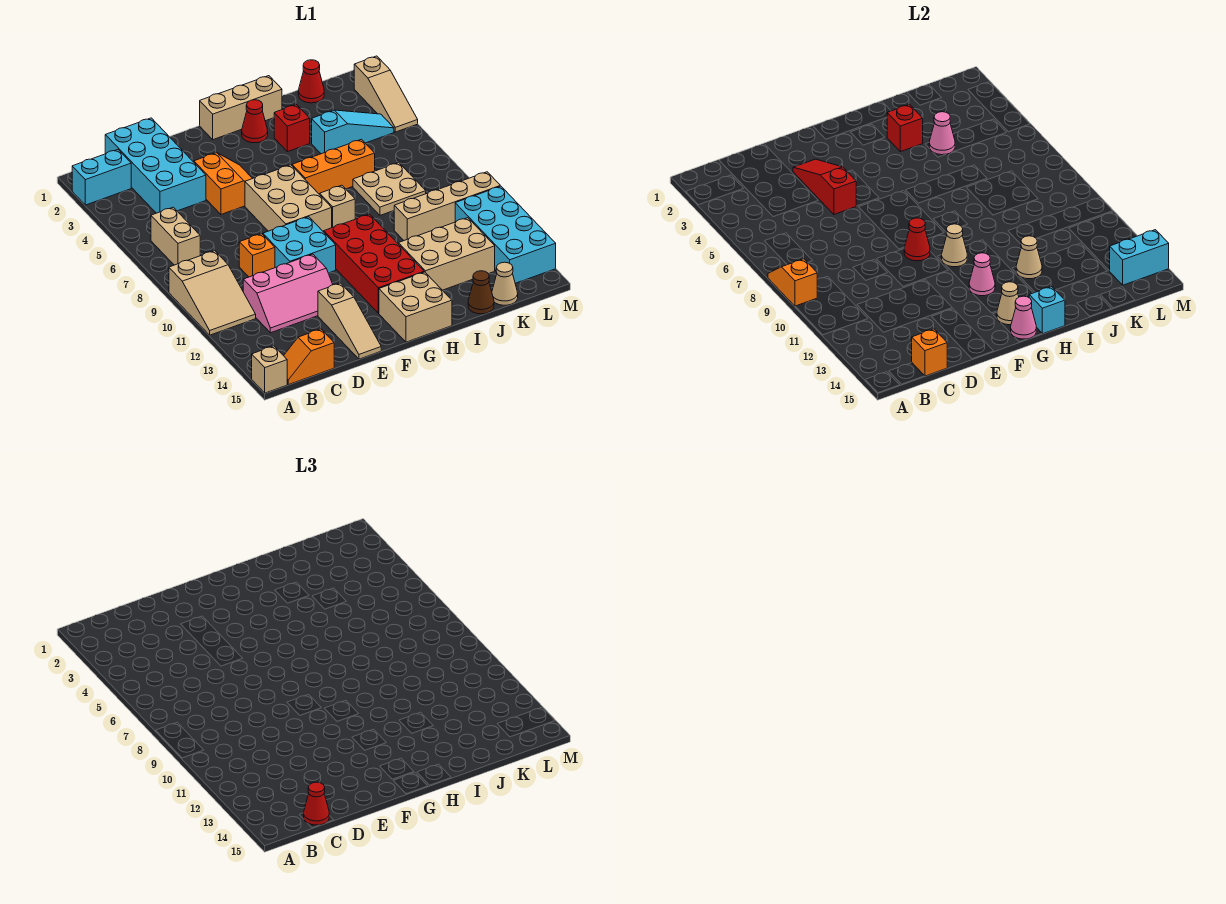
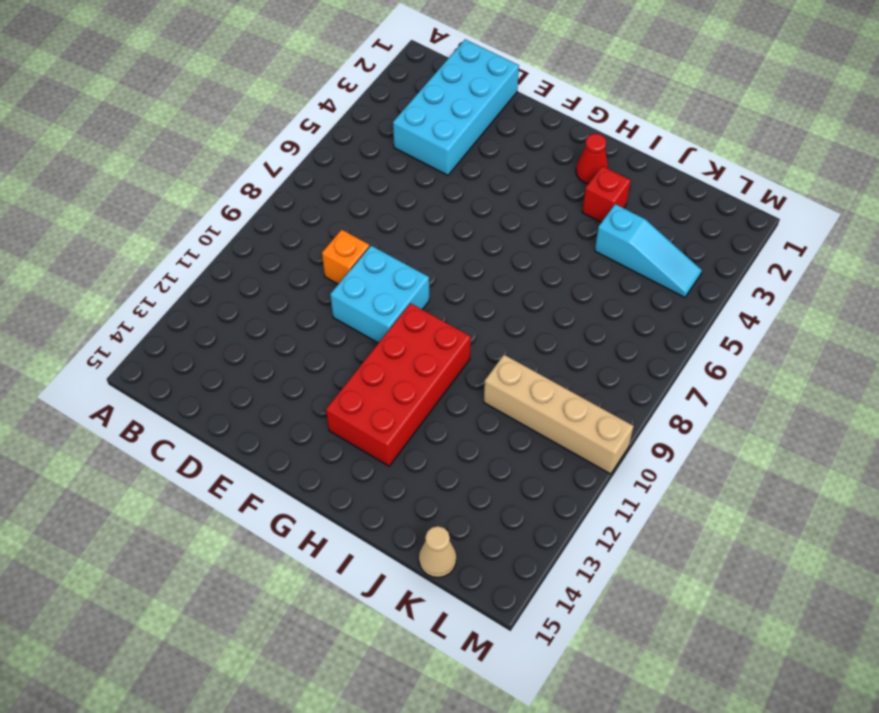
none -> cyan brick A2:B2 level 1
none -> tan slope A9:B11 level 1 top 9
none -> tan brick A15 level 1
none -> tan brick B6:B7 level 1

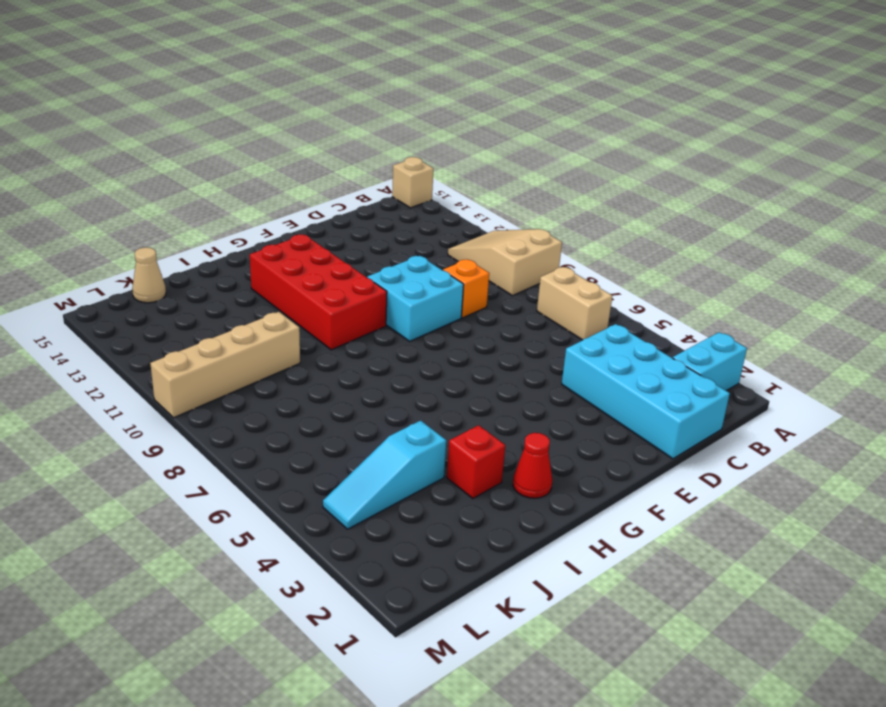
none -> orange slope B15:C15 level 1 top C
none -> pink slope C11:E12 level 1 top 11
none -> orange slope E4:F5 level 1 top E
none -> tan slope E13:E15 level 1 top 13

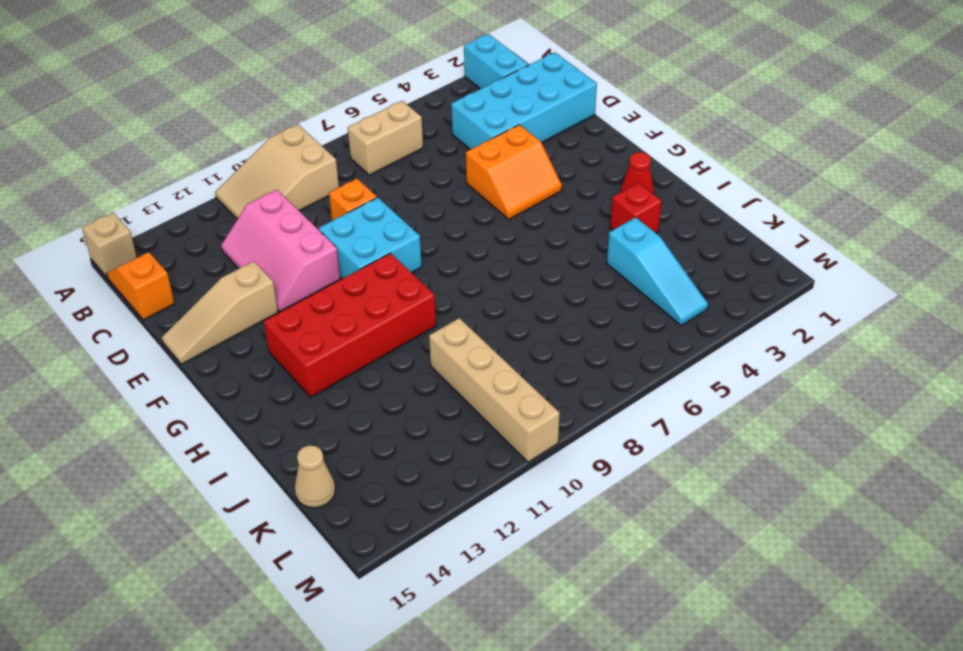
none -> tan brick F6:G8 level 1
none -> tan brick G1:I1 level 1
none -> tan brick G14:H15 level 1
none -> orange brick H6:J6 level 1

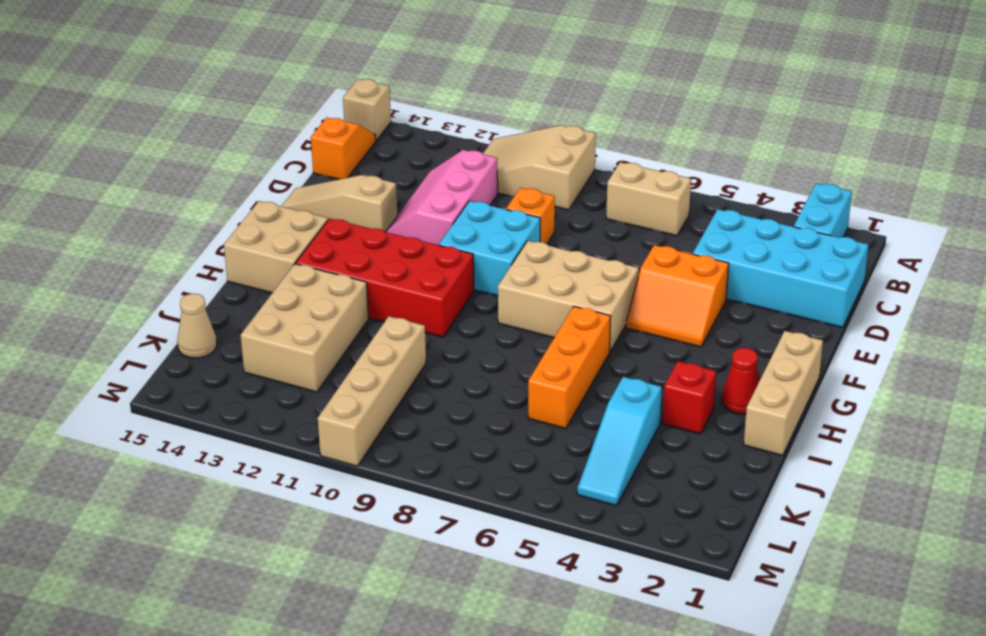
none -> tan brick H8 level 1
none -> tan plate J7:K8 level 1
none -> brown cone J15 level 1
none -> red cone K1 level 1

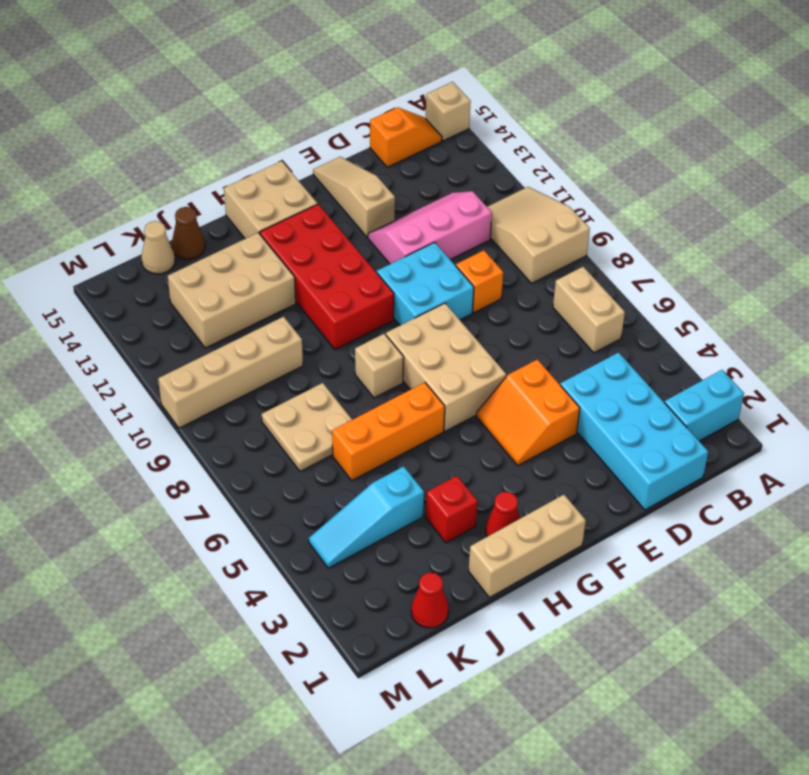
none -> cyan brick L11:M14 level 1
none -> tan slope M2:M4 level 1 top 2
none -> orange slope A8:A9 level 2 top 9
none -> orange brick C15 level 2

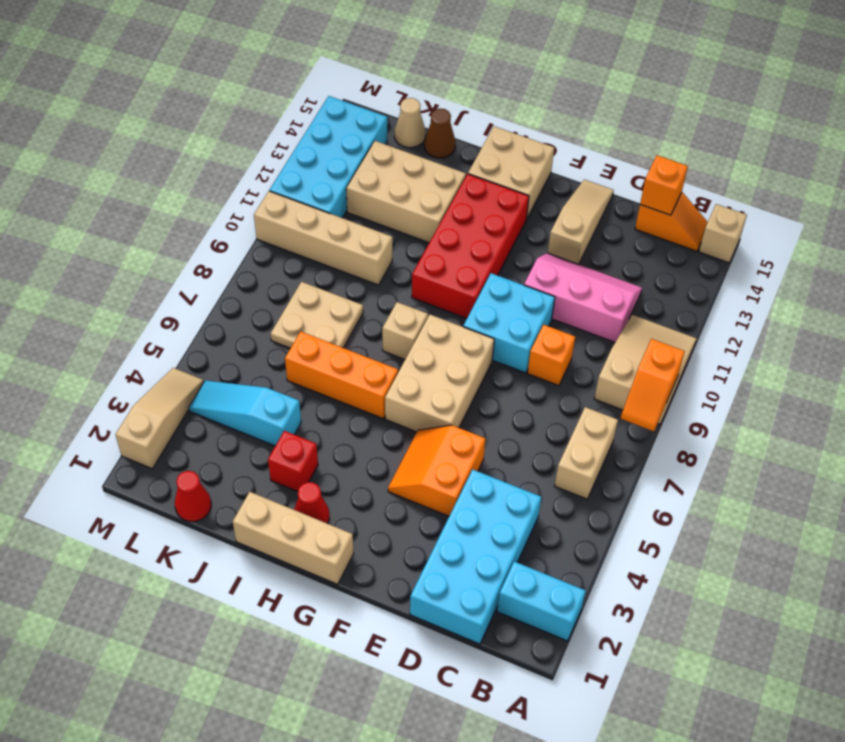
none -> red slope E3:E5 level 2 top 5
none -> red cone F9 level 2
none -> tan cone G10 level 2
none -> pink cone G12 level 2

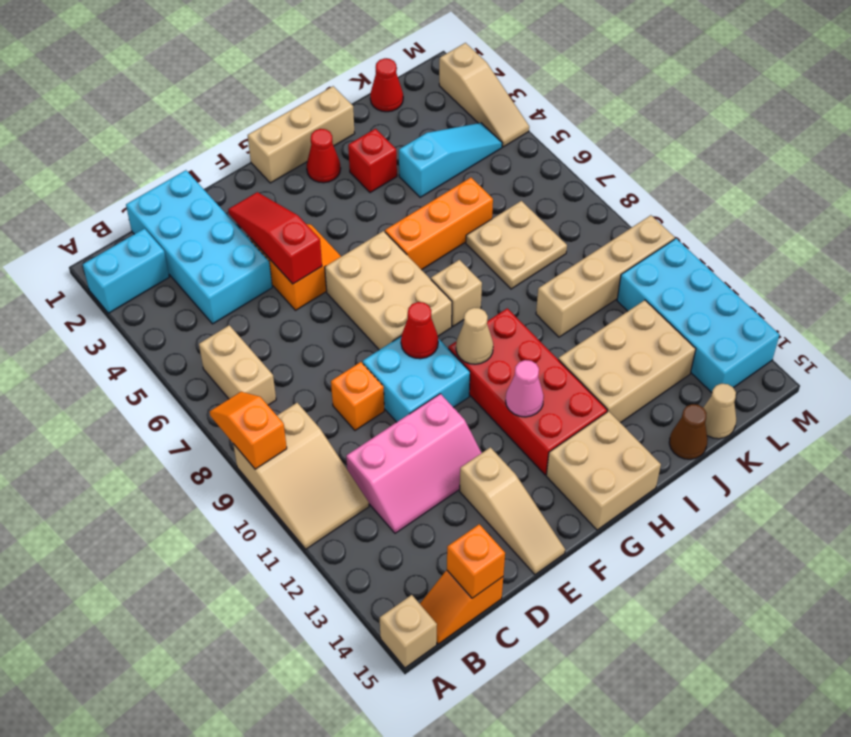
none -> tan cone G14 level 2
none -> pink cone G15 level 2
none -> cyan brick H15 level 2
none -> red brick I3 level 2

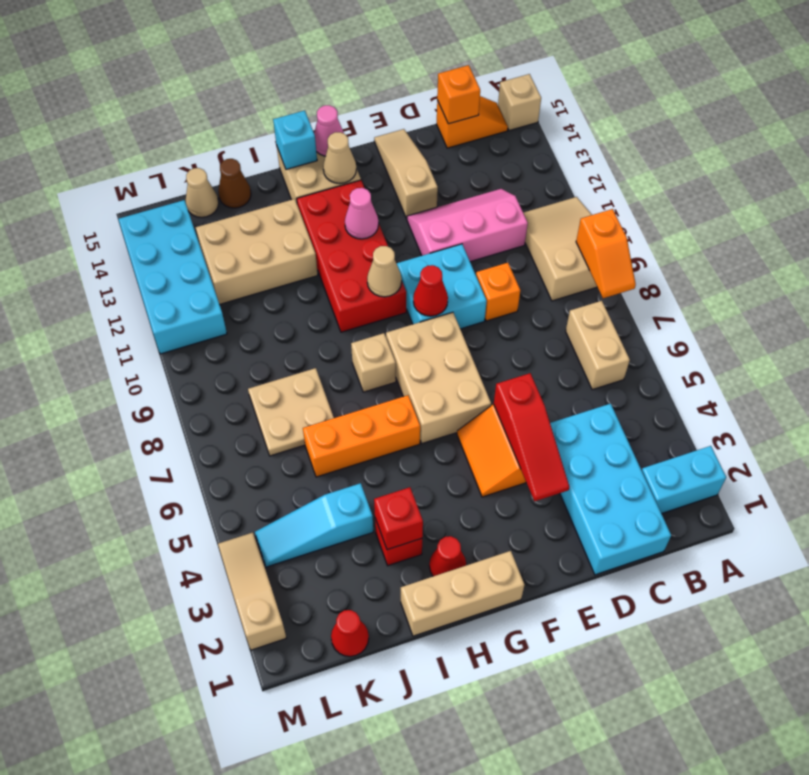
none -> tan brick J10:M10 level 1
none -> tan cone I12 level 2
none -> pink cone J4 level 2
none -> cyan brick L14:M14 level 2

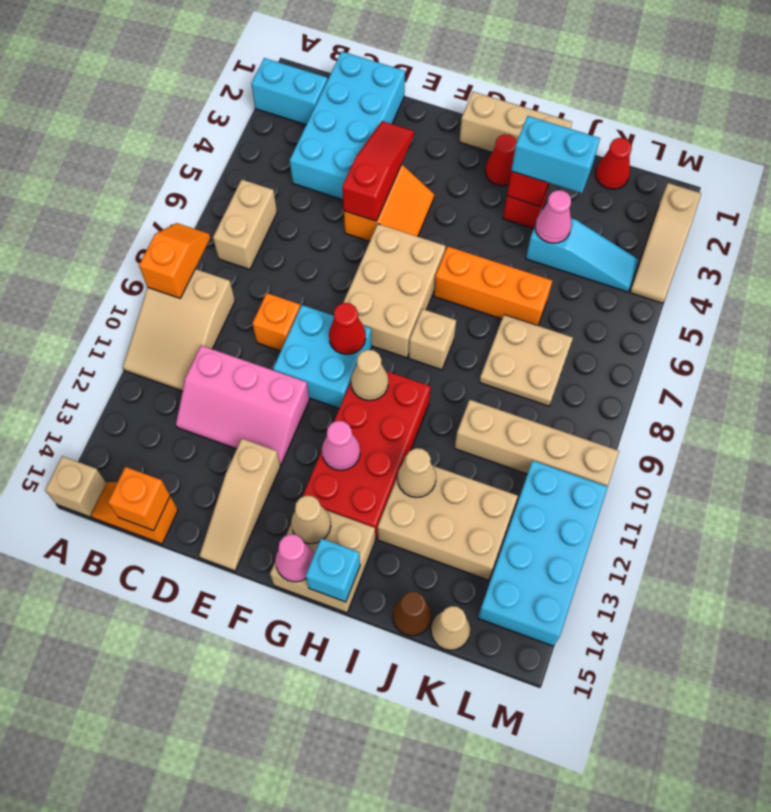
cyan brick I3:J3 level 3 -> cyan brick L14:M14 level 2
none -> red cone C15 level 3

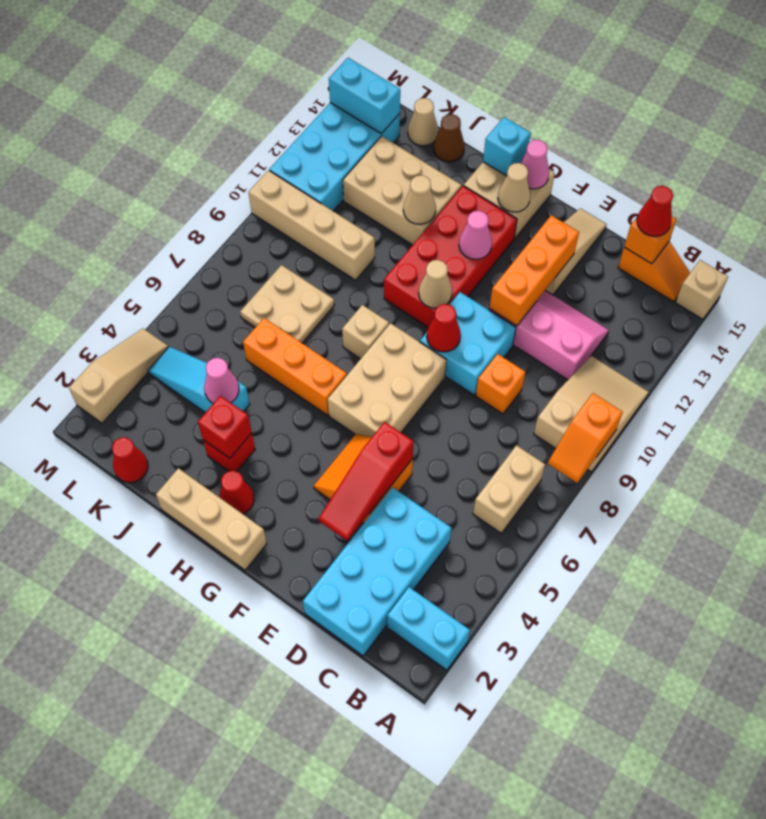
orange brick E11:E13 level 2 -> none

